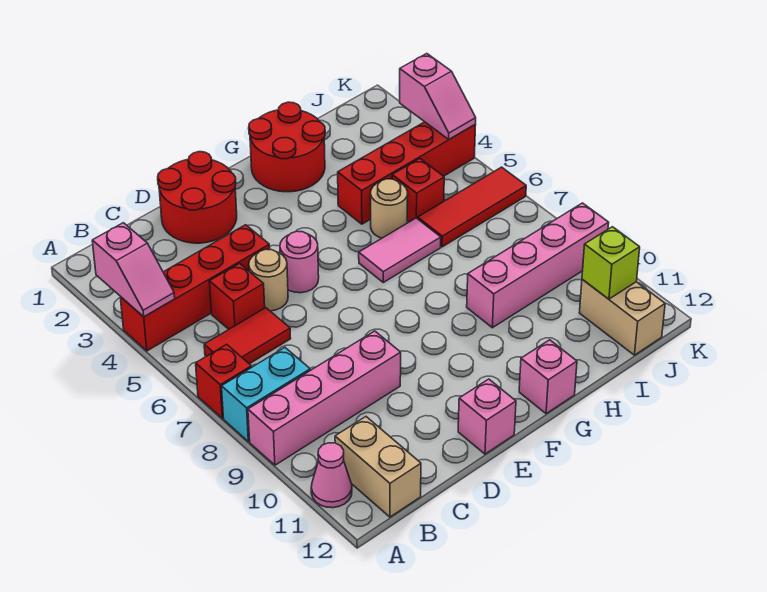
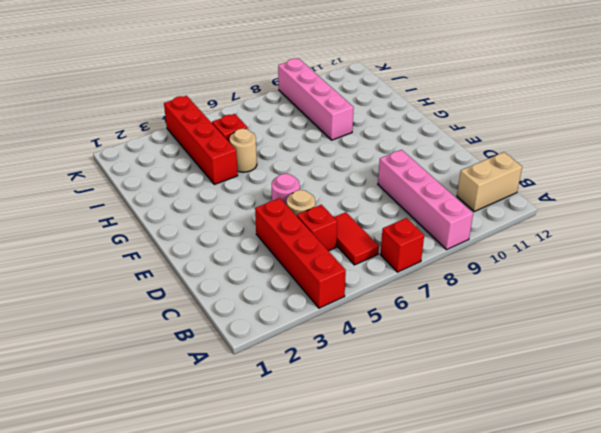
none -> cyan brick A8:B8 level 1
none -> pink cone A11 level 1
none -> red round brick D1:E2 level 1

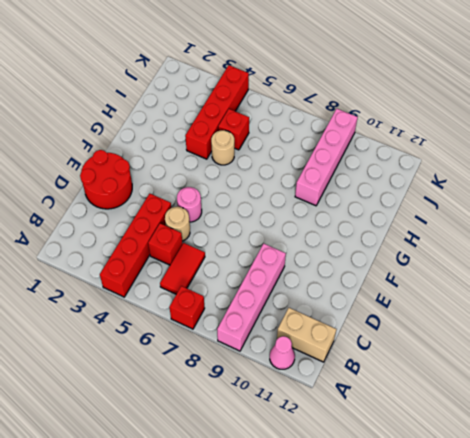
none -> cyan brick A8:B8 level 1
none -> pink brick E12 level 1
none -> red round brick G1:H2 level 1

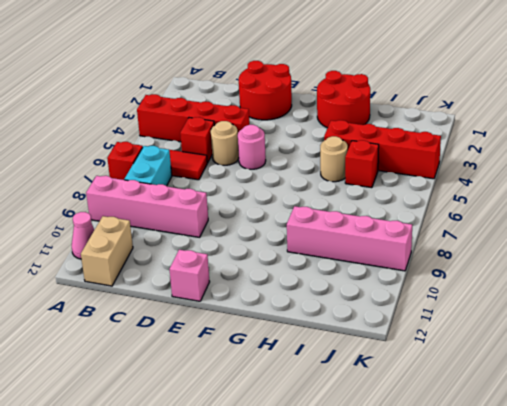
cyan brick B7:B8 level 1 -> cyan brick A8:B8 level 1
none -> pink tile G6:H6 level 1
none -> pink brick G12 level 1
none -> red tile I6:K6 level 1

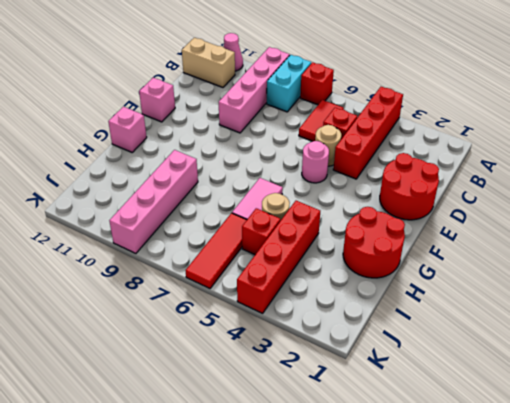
none -> tan brick J11:J12 level 1
none -> pink slope A3:A4 level 2 top 3
none -> lime brick J11 level 2

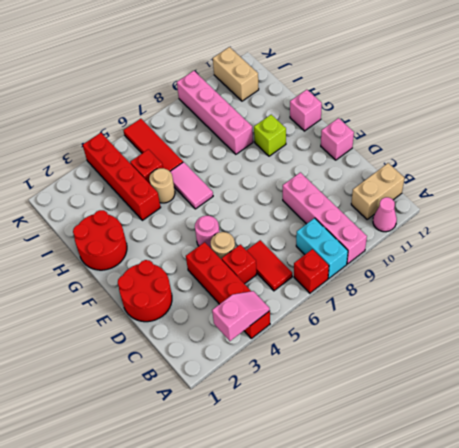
lime brick G10 level 1 -> lime brick J11 level 2
tan brick J11:K11 level 1 -> tan brick J11:J12 level 1
none -> pink slope K3:K4 level 2 top 3

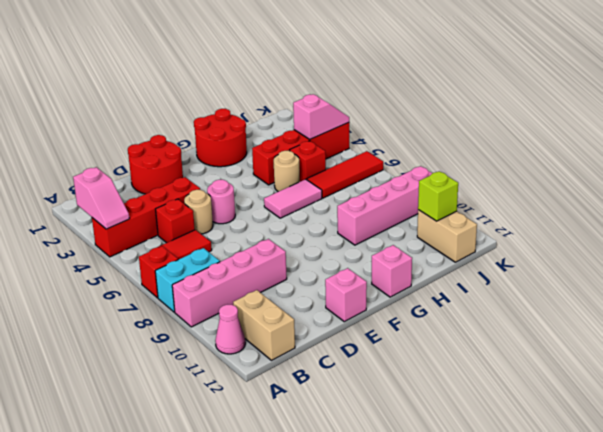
pink slope J4:K4 level 2 top J -> pink slope K3:K4 level 2 top 3

